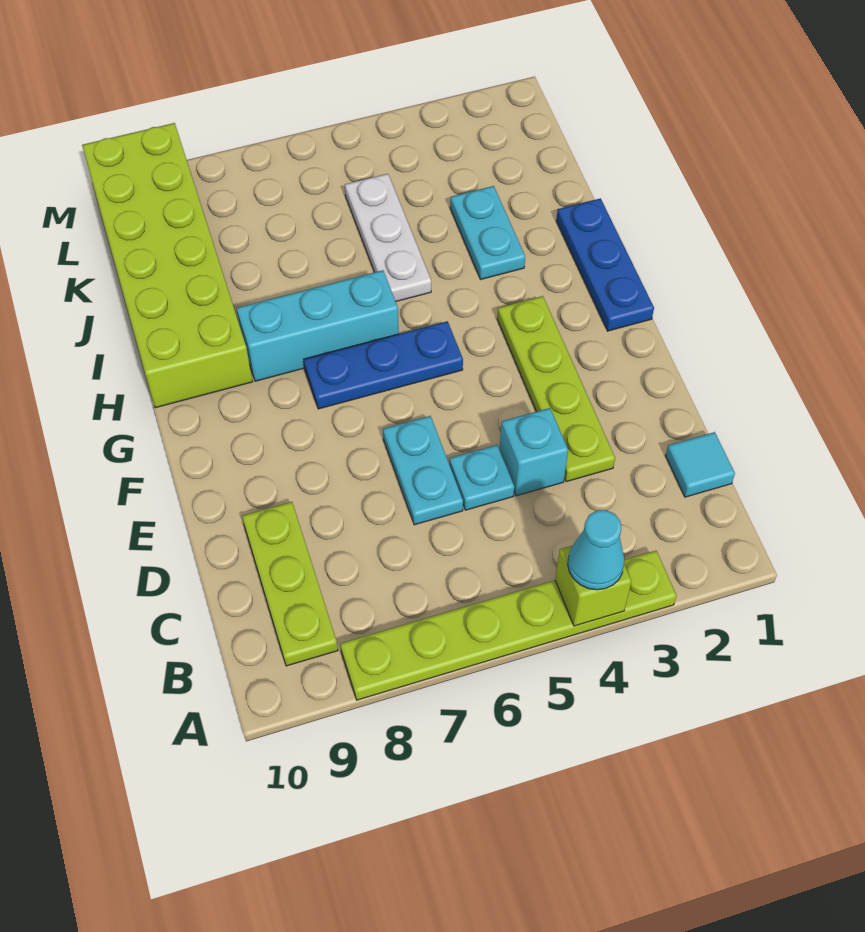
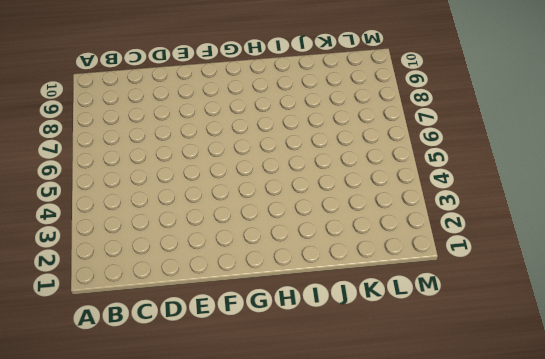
none -> lime plate A3:A8 level 1
none -> lime plate B9:D9 level 1
none -> cyan tile C1 level 1

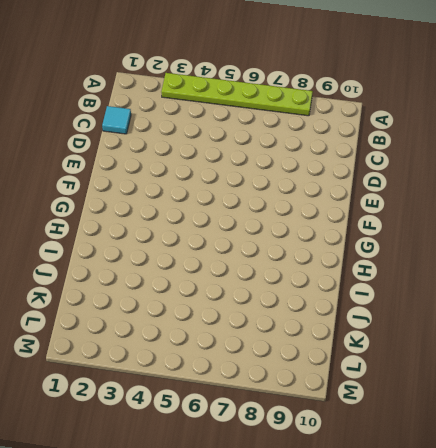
none -> lime plate B9:D9 level 1
none -> lime plate D3:G3 level 1
none -> cyan brick D4 level 1

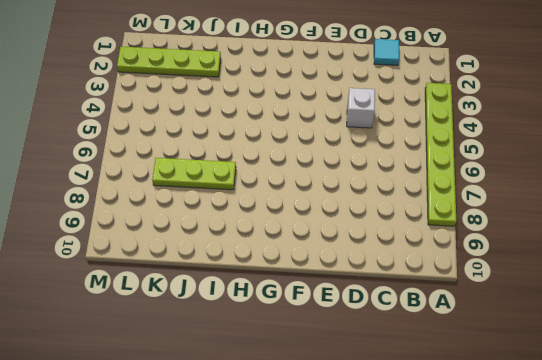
white brick D4 level 1 -> cyan brick D4 level 1
lime plate I7:K7 level 1 -> lime plate B9:D9 level 1
lime plate J2:M2 level 1 -> lime plate D3:G3 level 1
none -> cyan plate D5 level 1
none -> cyan plate D6:E6 level 1
none -> blue plate G1:I1 level 1

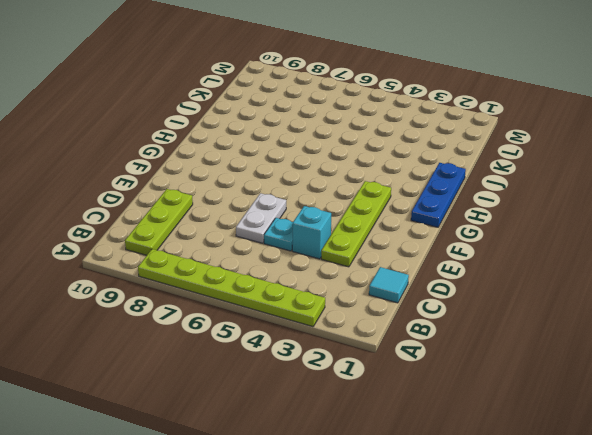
white plate D6:E6 level 1 -> cyan plate D6:E6 level 1
none -> blue plate G5:G7 level 1
none -> cyan brick H6:H8 level 1
none -> lime brick H9:M10 level 1

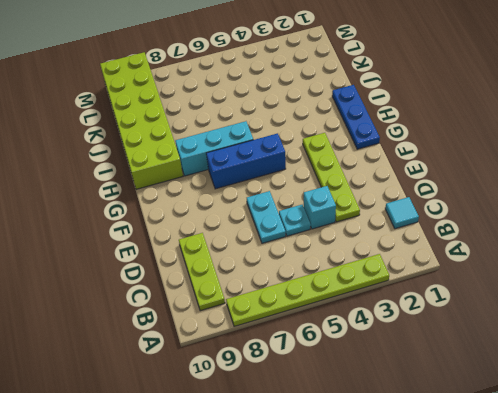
blue brick G5:G7 level 1 -> blue plate G5:G7 level 1
none -> cyan plate I3:J3 level 1
none -> white plate I5:K5 level 1
none -> lime brick A4 level 2

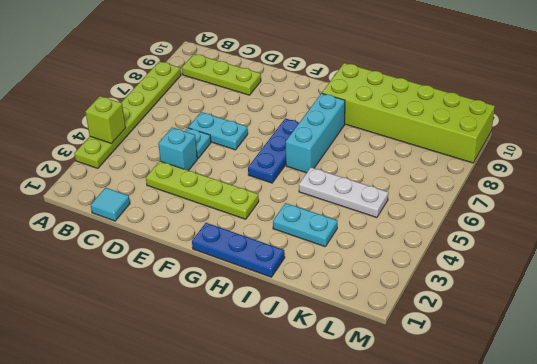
none -> cyan cone A4 level 3

